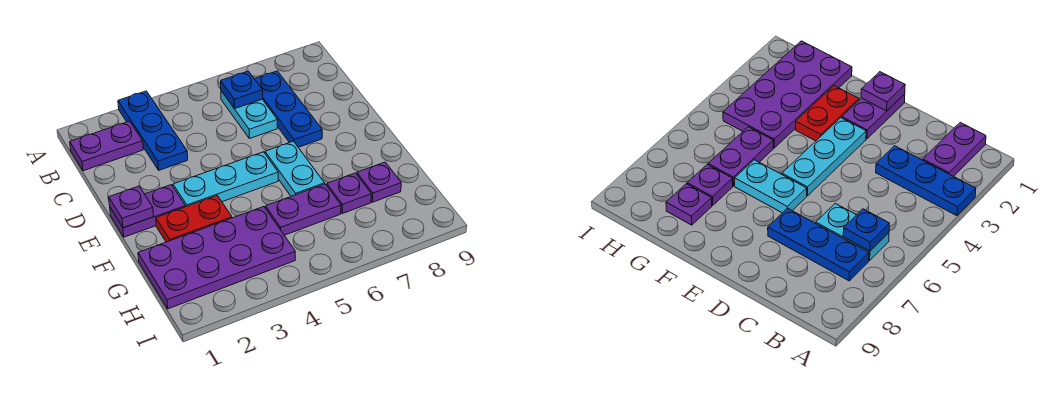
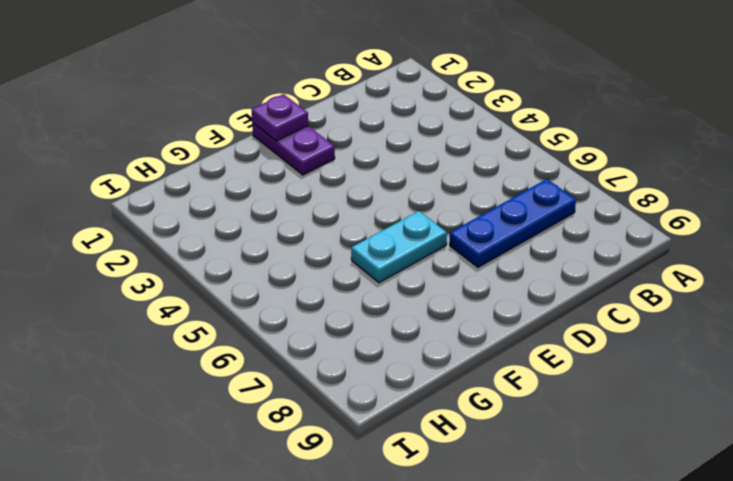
none -> blue plate A3:C3 level 1
none -> purple plate B1:B2 level 1
none -> cyan plate B6:C6 level 1

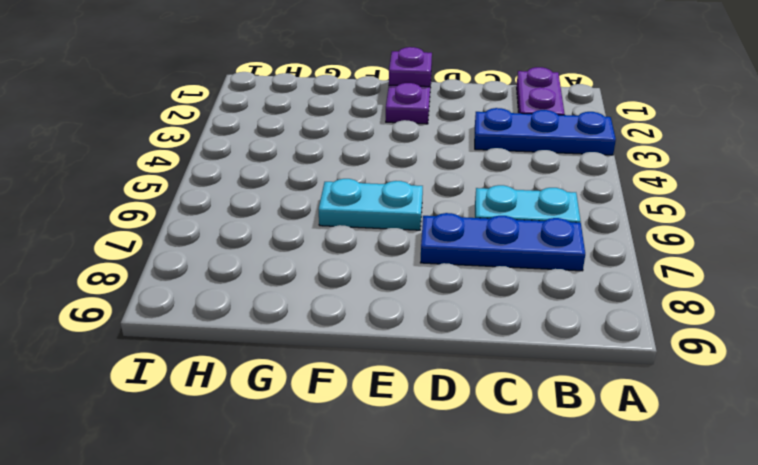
none -> cyan plate E3:E5 level 1
none -> red plate F2:F3 level 1
none -> purple plate G1:H4 level 1

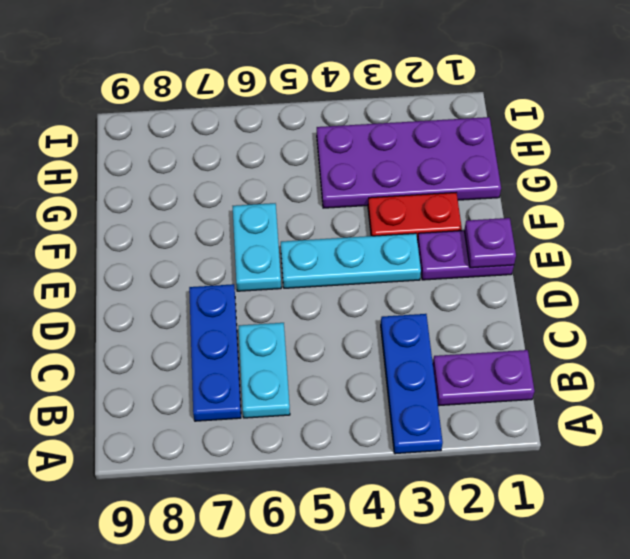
none -> purple plate G5:G6 level 1
none -> purple plate G7 level 1
none -> purple plate G8 level 1

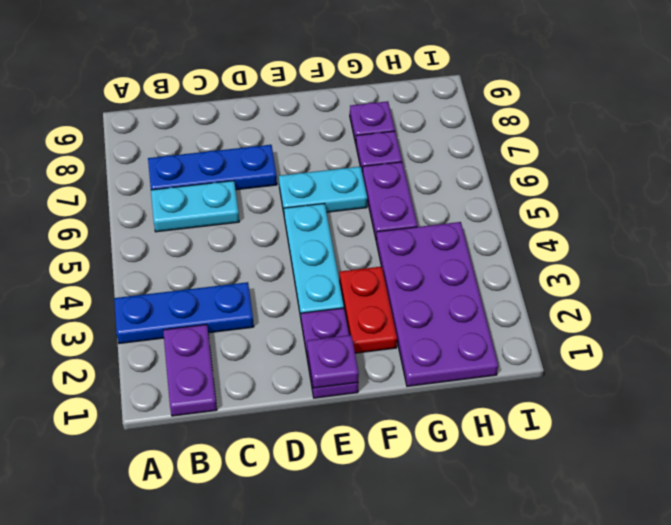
none -> blue plate B6 level 2

